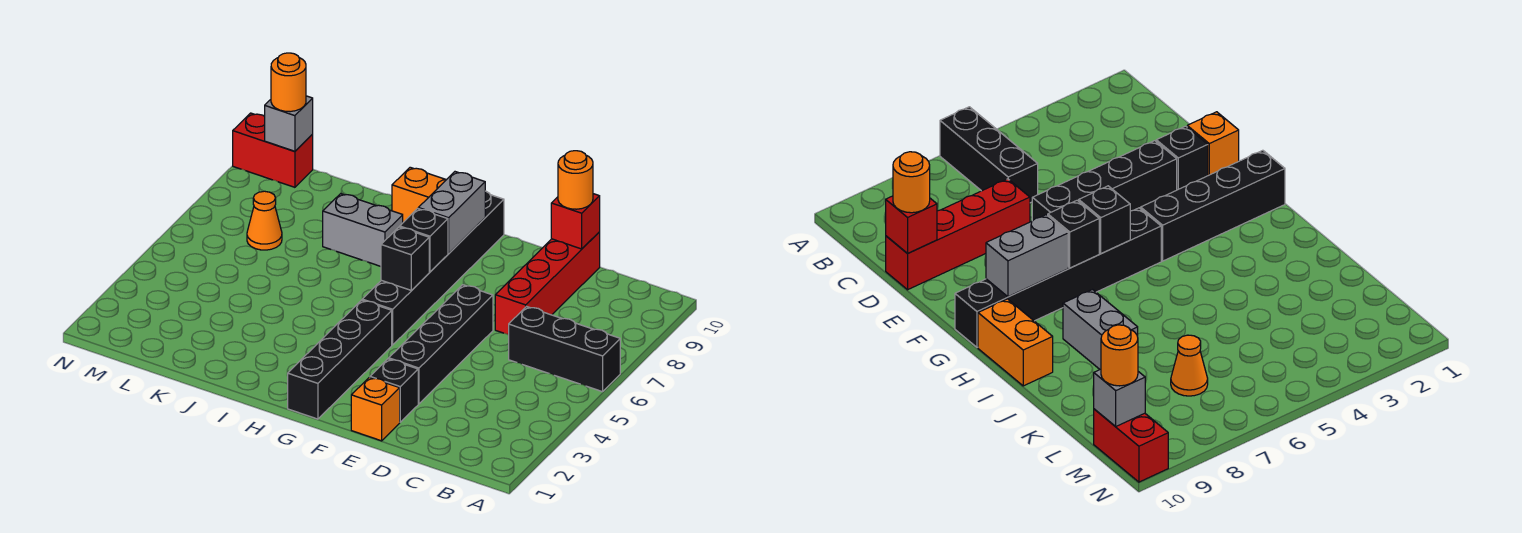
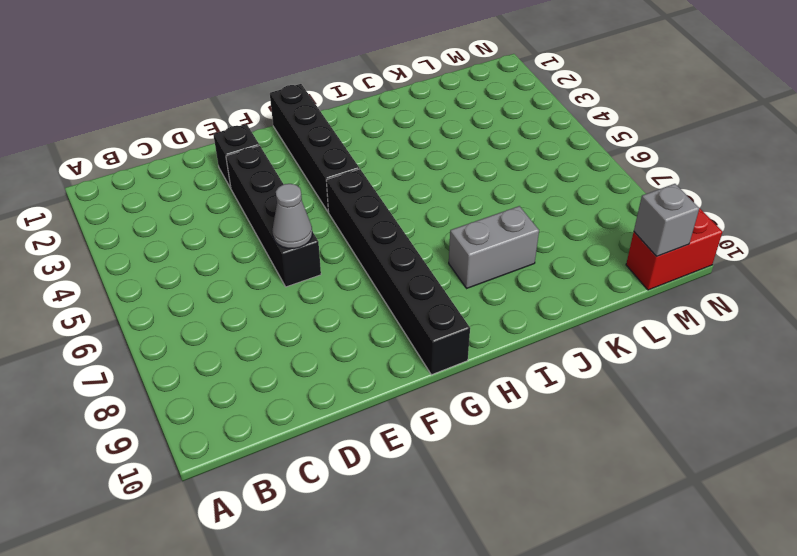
grey cone E6 level 2 -> none
none -> black brick A6:C6 level 1
none -> red brick D7:D10 level 1
none -> orange brick E1 level 1

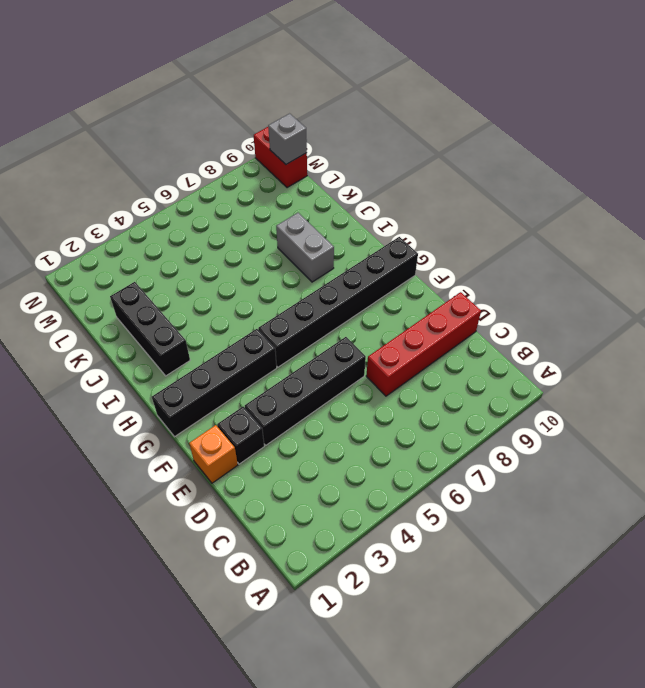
black brick I2:K2 level 1 -> black brick A6:C6 level 1
none -> orange brick H10:I10 level 1
none -> orange cone L7 level 1
none -> red brick D10 level 2

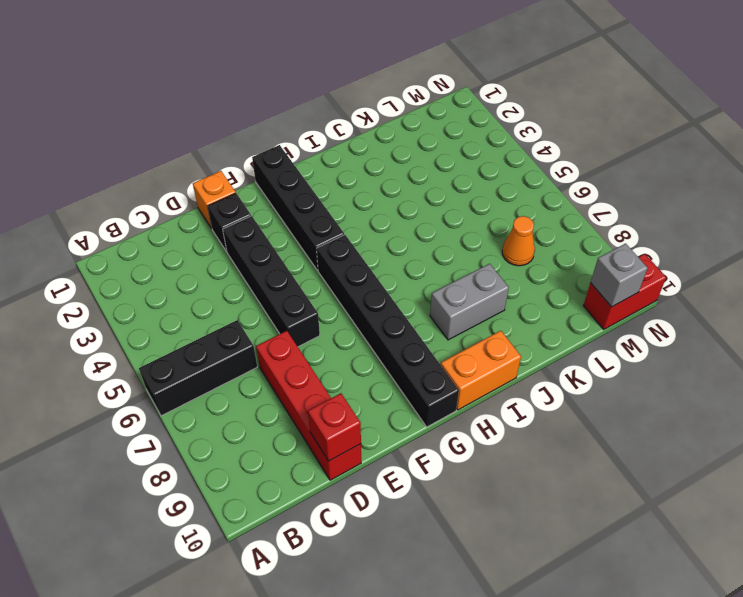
none -> black brick G6 level 2
none -> black brick G7 level 2
none -> grey brick G8:G9 level 2

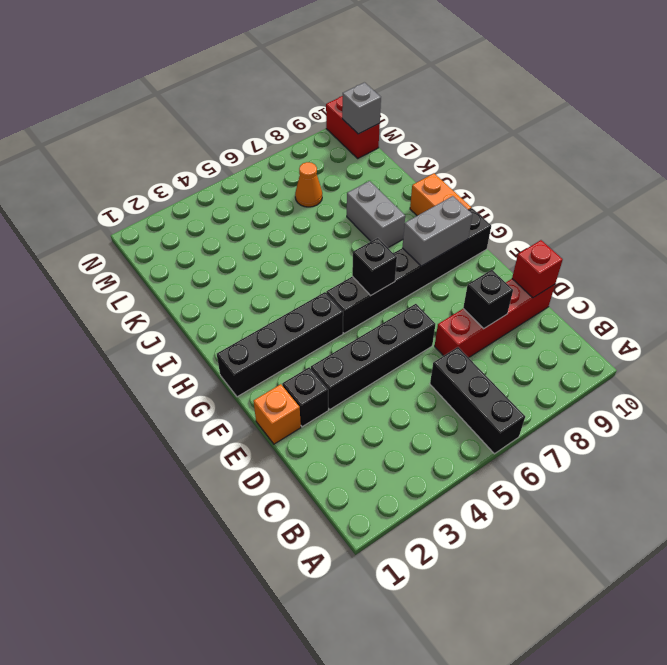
black brick D8 level 2 -> black brick G7 level 2
none -> orange round brick D10 level 3
none -> orange round brick M10 level 3

